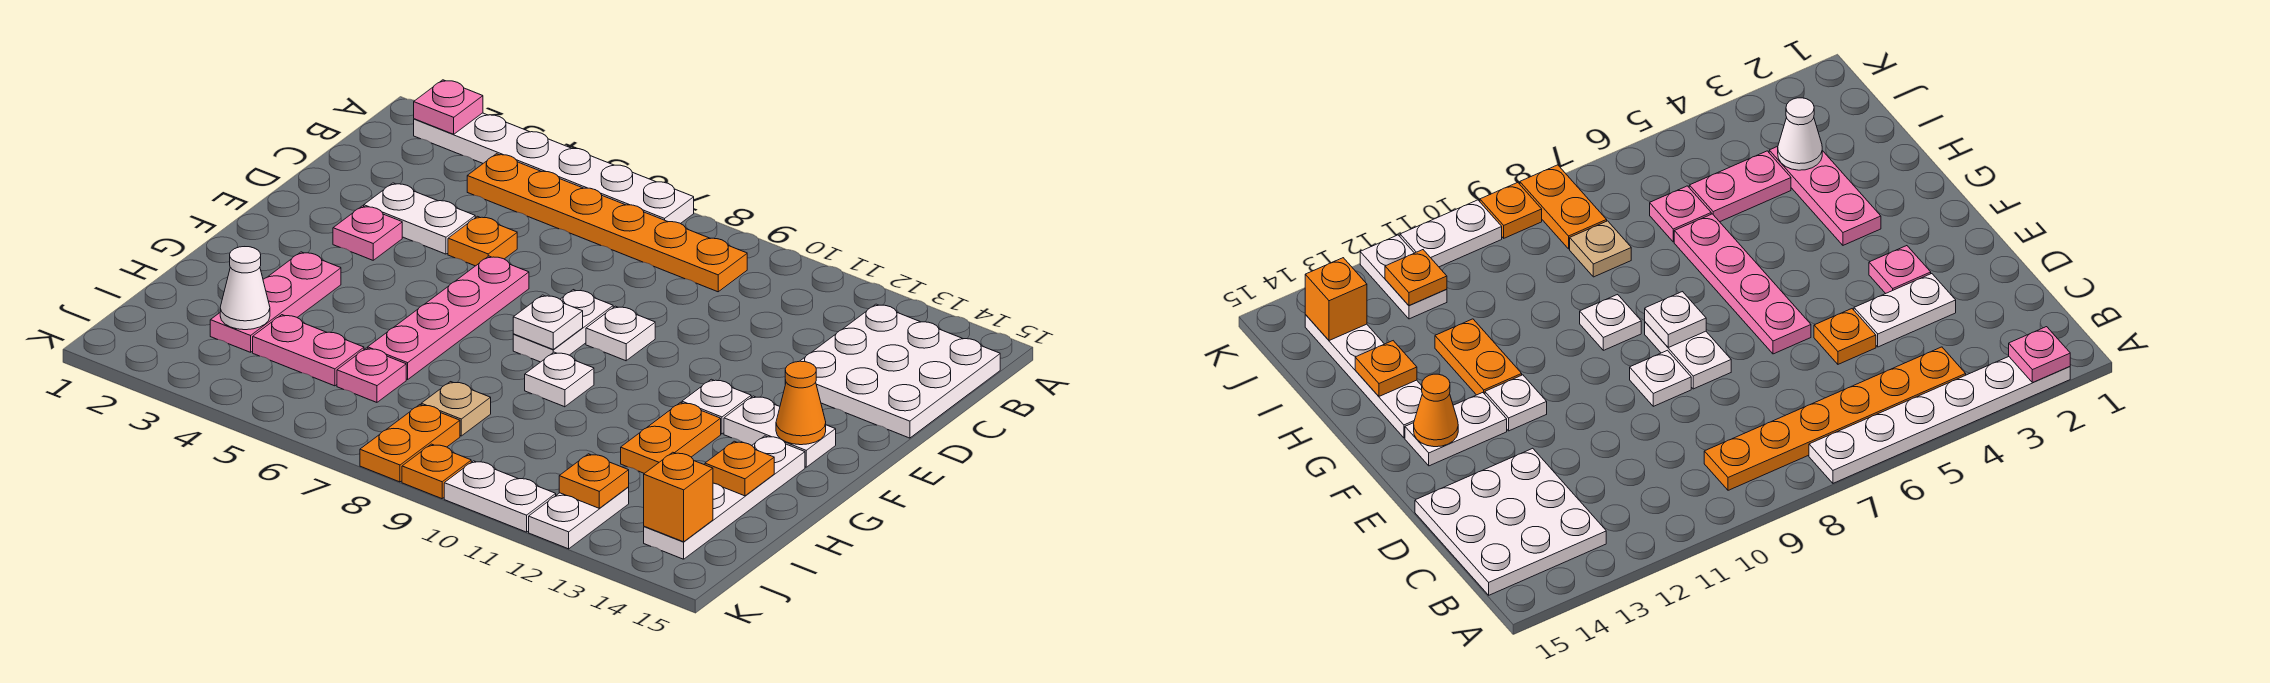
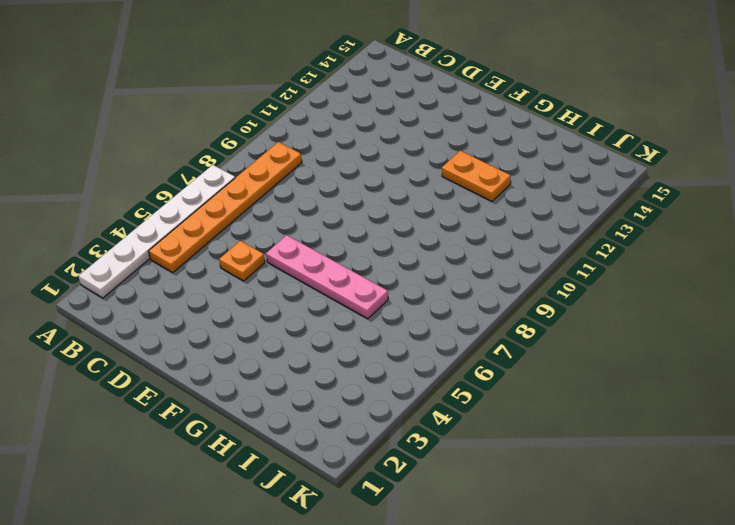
none -> white plate B13:D15 level 1
none -> white plate D3:D4 level 1
none -> pink plate E3 level 1

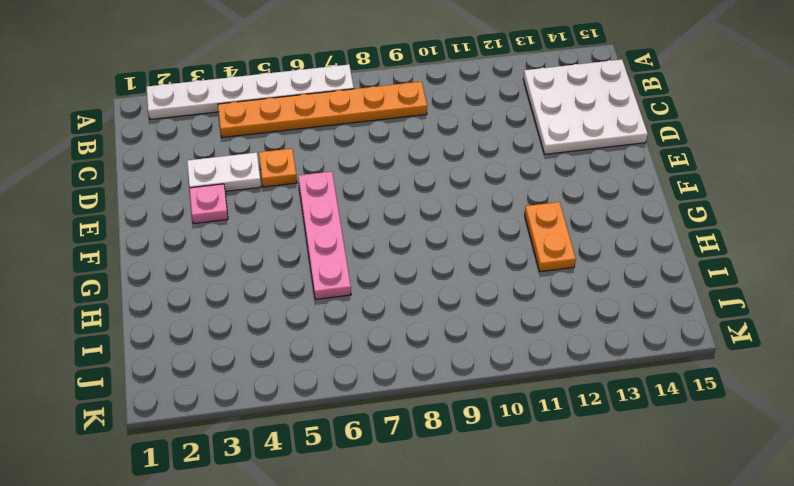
none -> white plate E8:F8 level 1
none -> white plate E9 level 1
none -> white plate F12 level 1

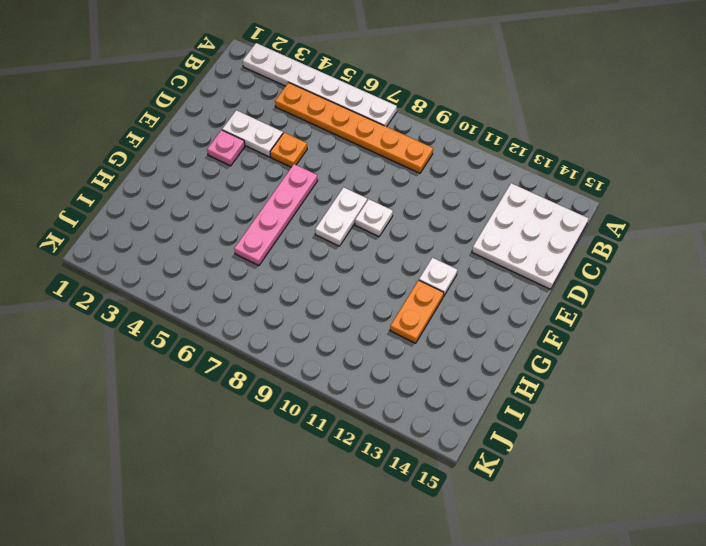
none -> white plate F13:F14 level 1
none -> pink plate G3:I3 level 1
none -> white plate G9 level 1

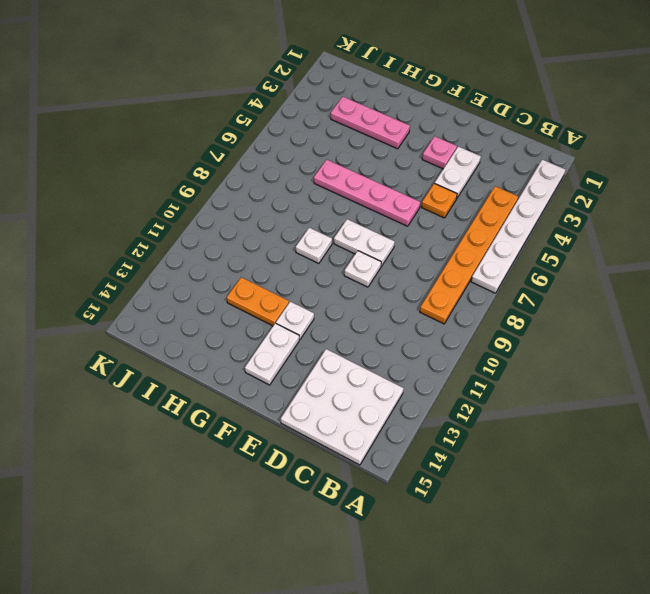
none -> white plate G14:J14 level 1
none -> pink plate I4:I5 level 1
none -> pink plate I6 level 1

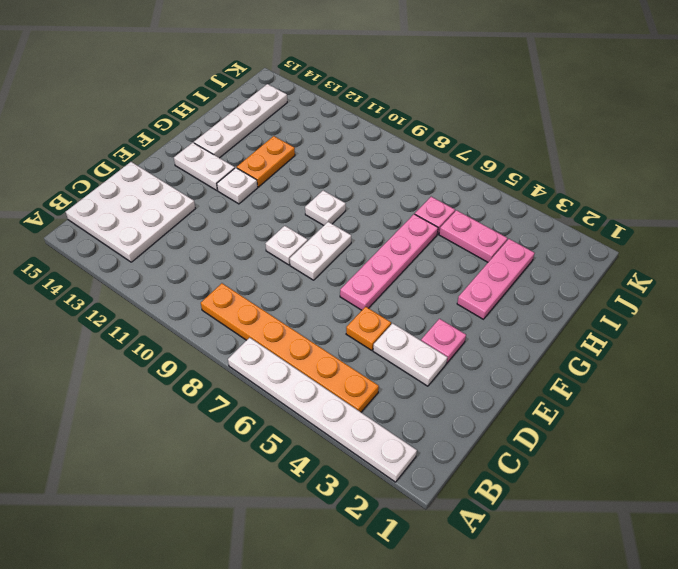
none -> tan plate I8 level 1
none -> orange plate J8:K8 level 1
none -> white plate J12:K12 level 1

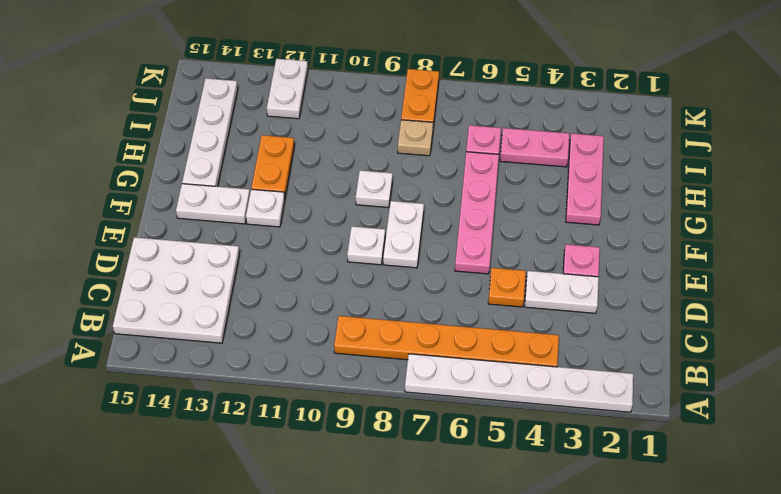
none -> orange plate K9 level 1
none -> white plate K10:K11 level 1
none -> pink plate A2 level 2

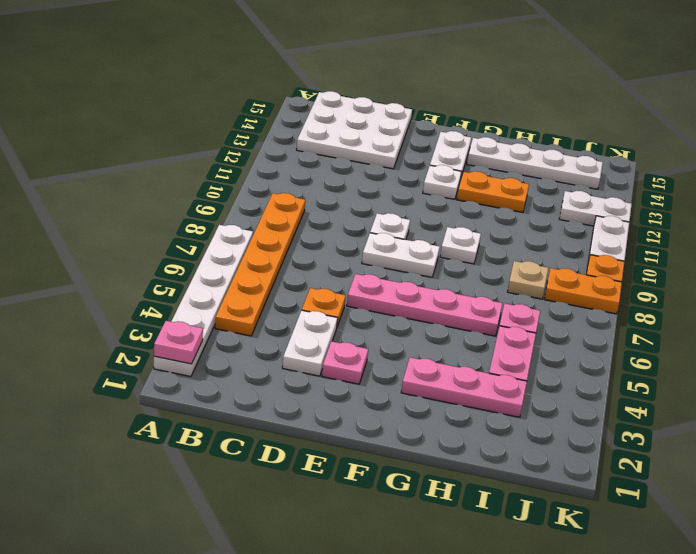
none -> white plate F8 level 2
none -> orange cone F14 level 2
none -> orange plate H14 level 2

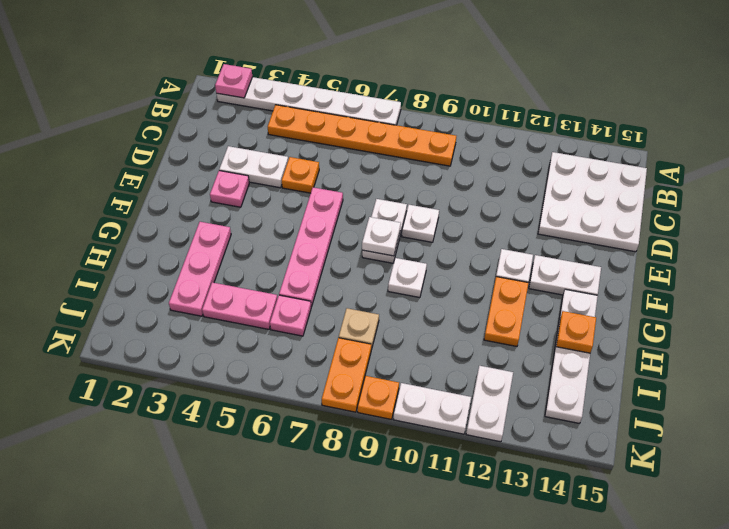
none -> orange cone F14 level 2
none -> white cone I3 level 2
none -> orange plate J12 level 2

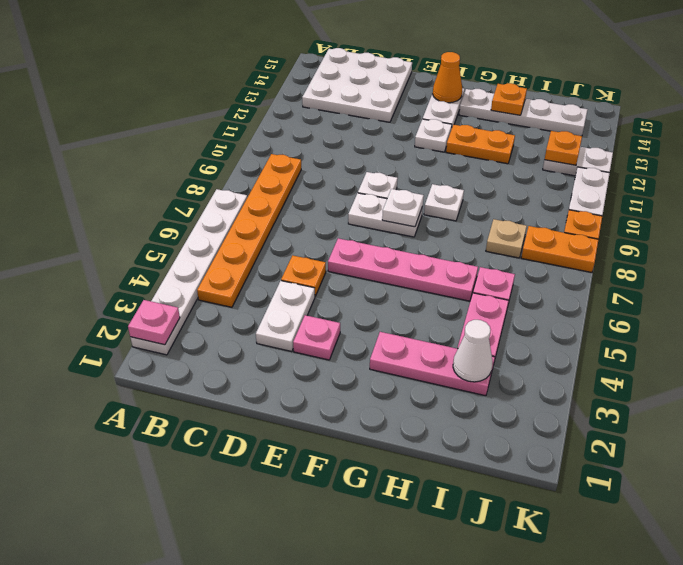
none -> orange brick J14 level 2

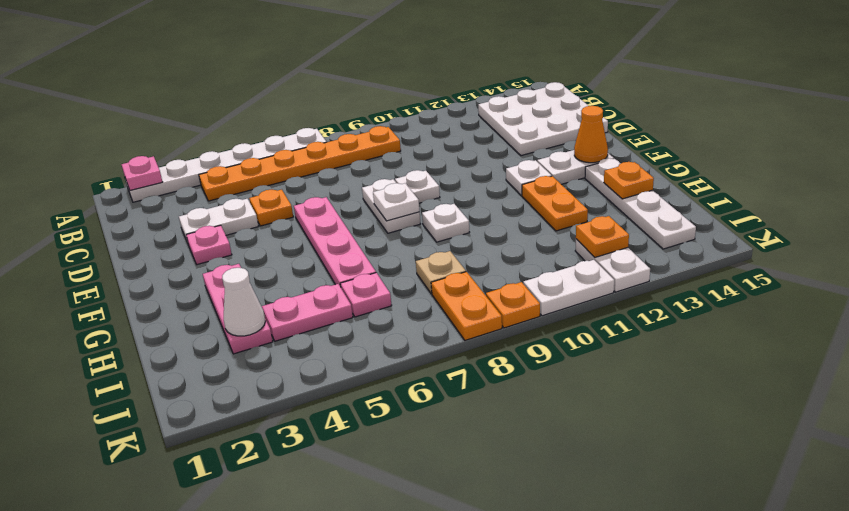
none -> orange brick J14 level 2

